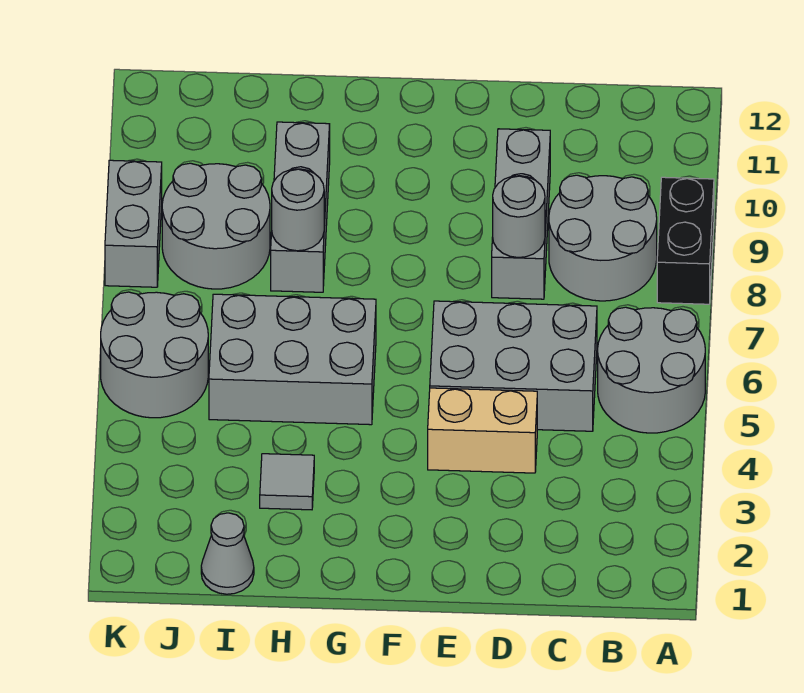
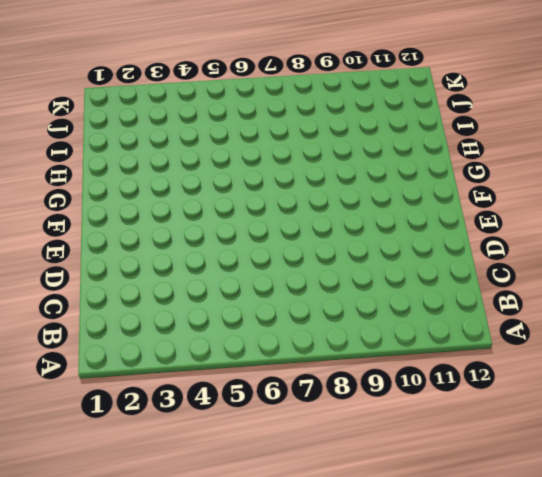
none -> grey round brick A5:B6 level 1
none -> black brick A8:A9 level 1
none -> grey round brick B8:C9 level 1

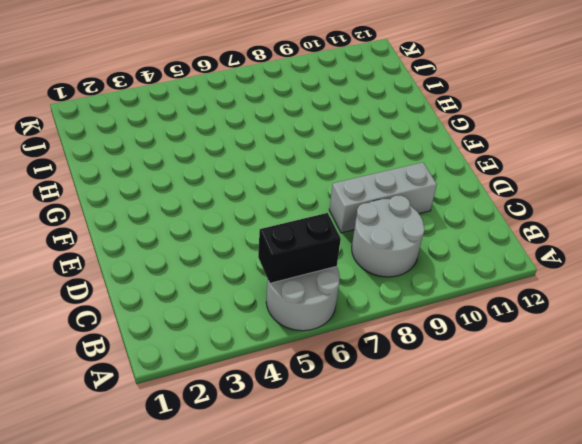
black brick B5:B6 level 2 -> black brick A8:A9 level 1
none -> grey brick C5:E6 level 1
none -> tan brick D4:E4 level 1
none -> grey brick G5:I6 level 1

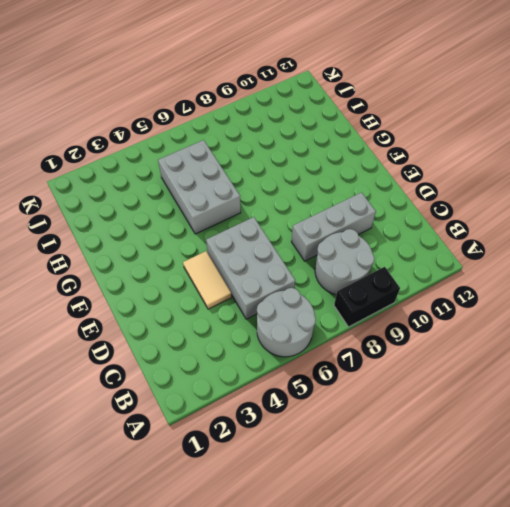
tan tile D4:E4 level 1 -> tan brick D4:E4 level 1
none -> grey tile H3 level 1
none -> grey brick H8:H10 level 1
none -> grey cone I1 level 1

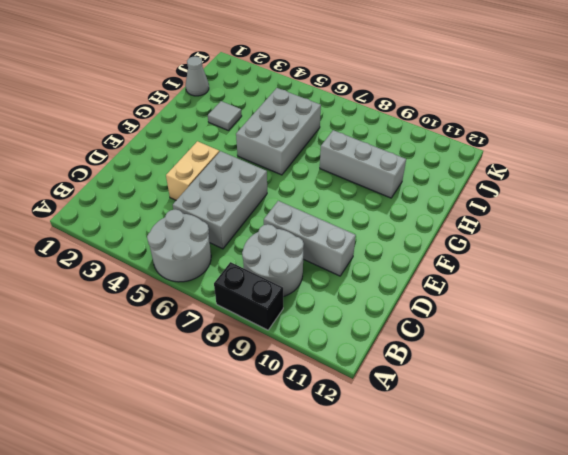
none -> grey round brick I8:J9 level 1
none -> grey round brick J5:K6 level 1
none -> grey brick K8:K9 level 1

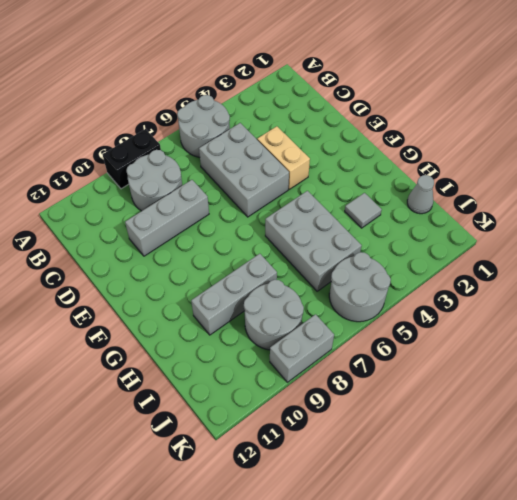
none -> grey round brick D8 level 2
none -> grey round brick H8 level 2

